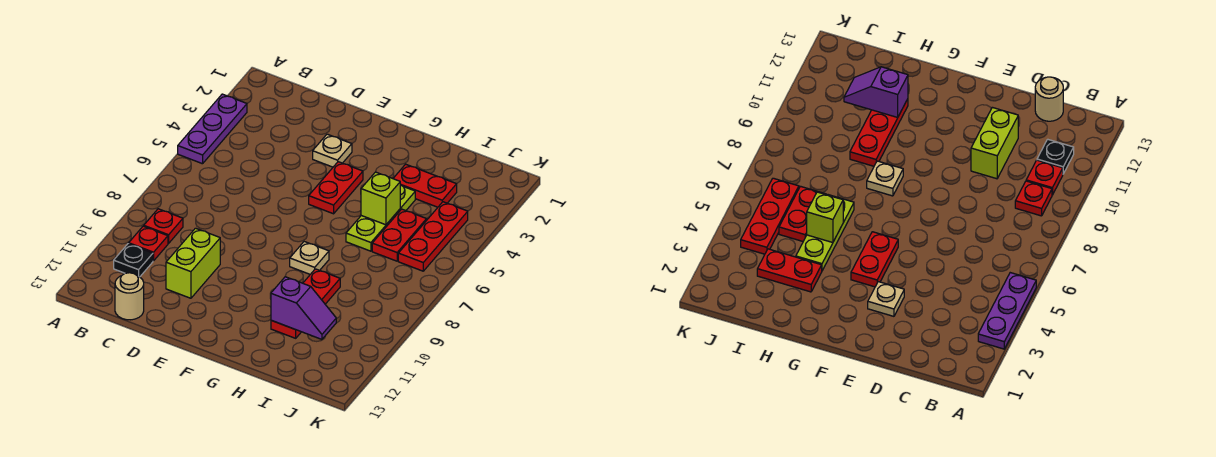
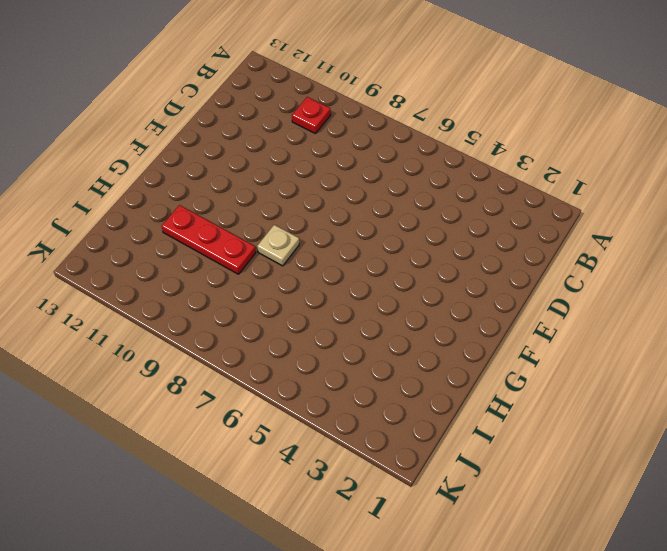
none -> purple plate A3:A5 level 1
none -> red plate B9 level 1
none -> black plate B11 level 1

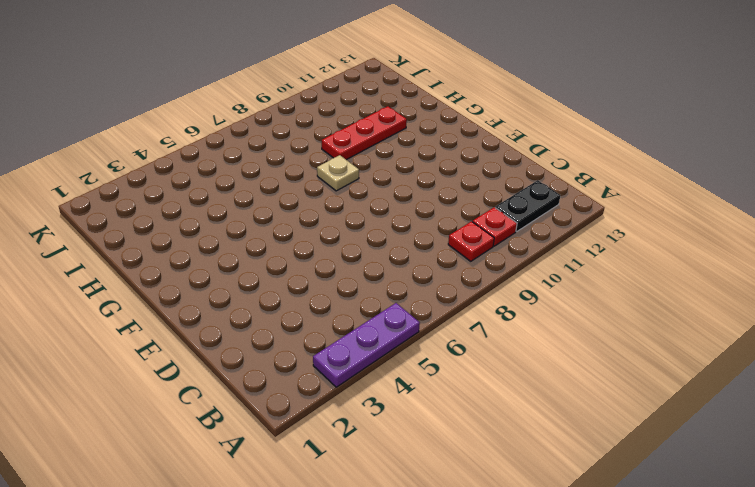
black plate B11:B12 level 1 -> black plate B11 level 1
none -> tan round brick C13 level 1
none -> lime brick D10:D11 level 1
none -> tan plate E3 level 1

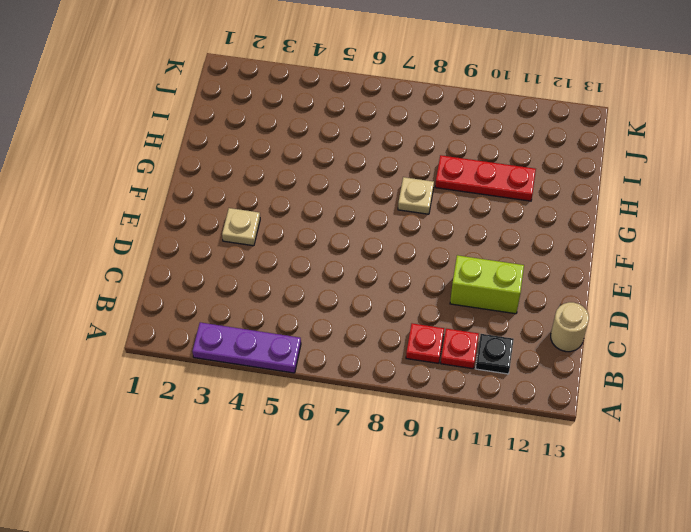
none -> red plate F4:F5 level 1
none -> red plate H3:I3 level 1
none -> lime plate H4:H6 level 1

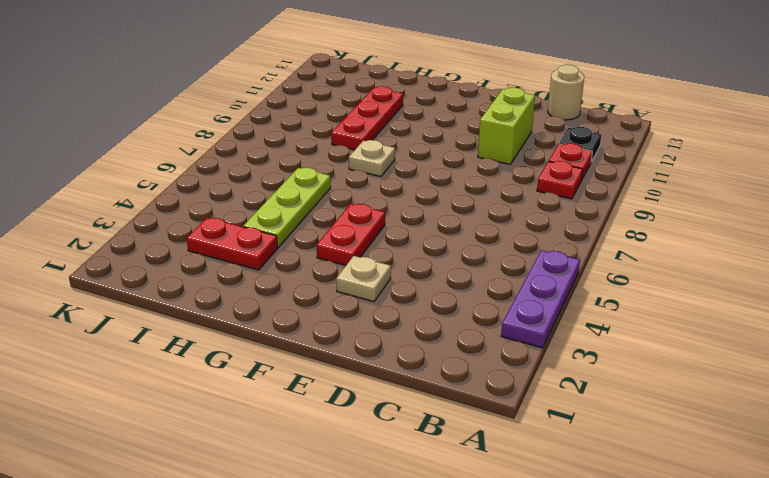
none -> red plate I5:I6 level 1
none -> red plate J4:J6 level 1
none -> lime brick H5 level 2

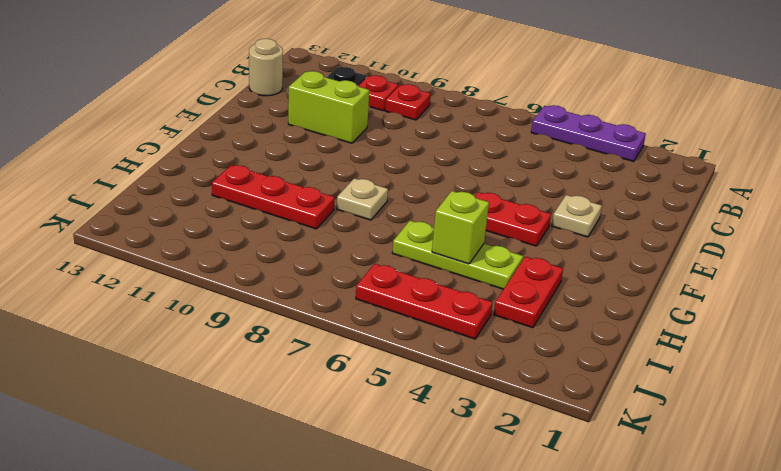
none -> red plate I5:I6 level 1
none -> purple slope H11:I11 level 2 top H

